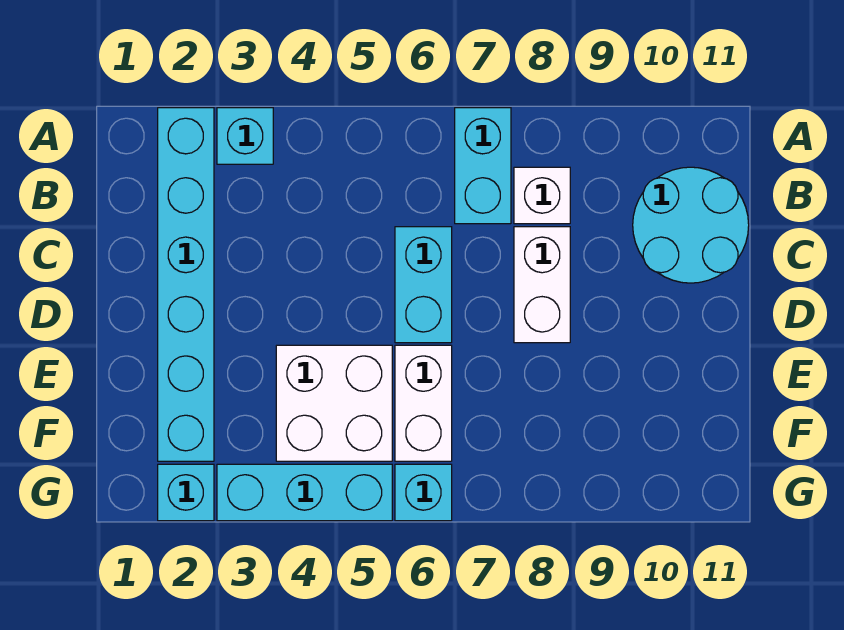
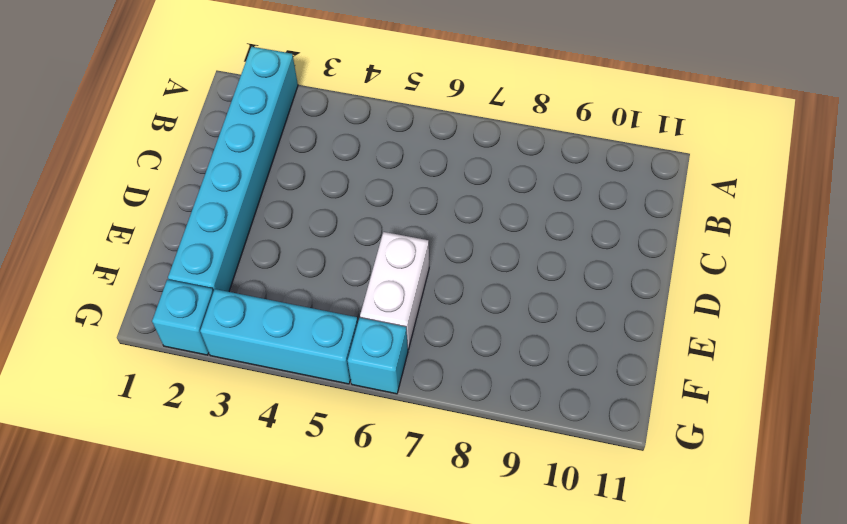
none -> cyan brick A3 level 1
none -> cyan brick A7:B7 level 1
none -> white brick B8 level 1

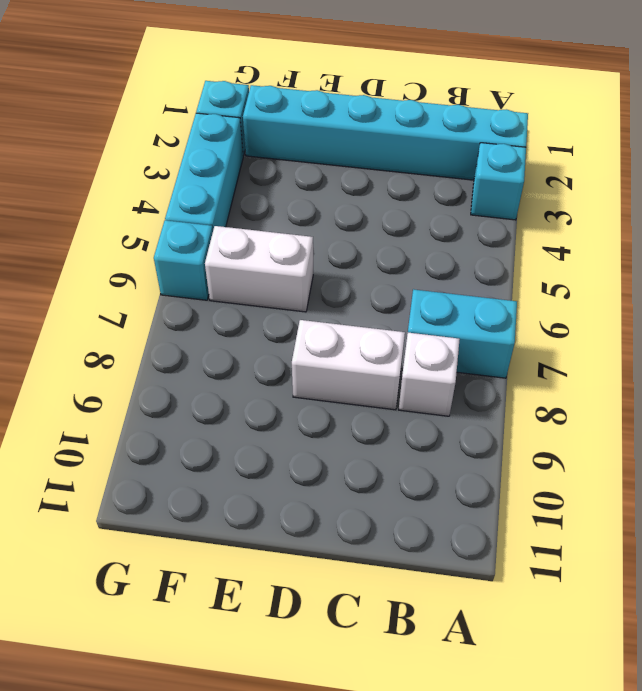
none -> cyan round brick B10:C11 level 1
none -> cyan brick C6:D6 level 1
none -> white brick E4:F5 level 1

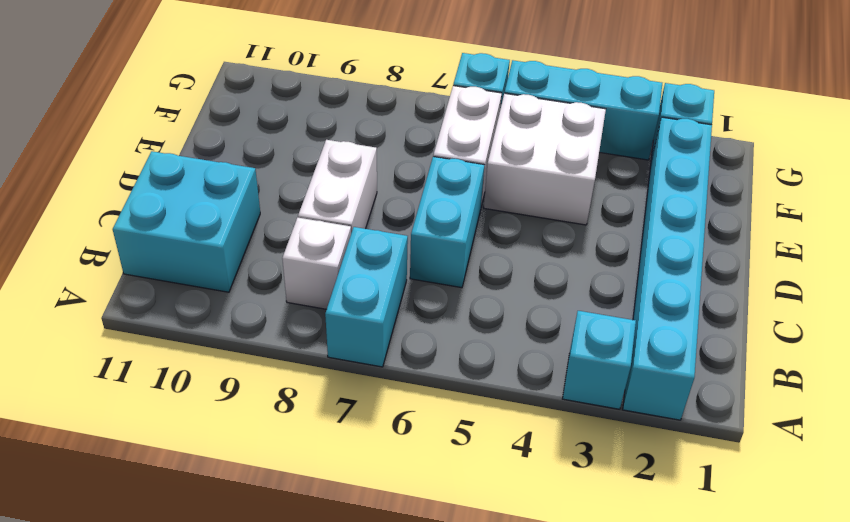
cyan brick B10:C11 level 1 -> cyan round brick B10:C11 level 1

